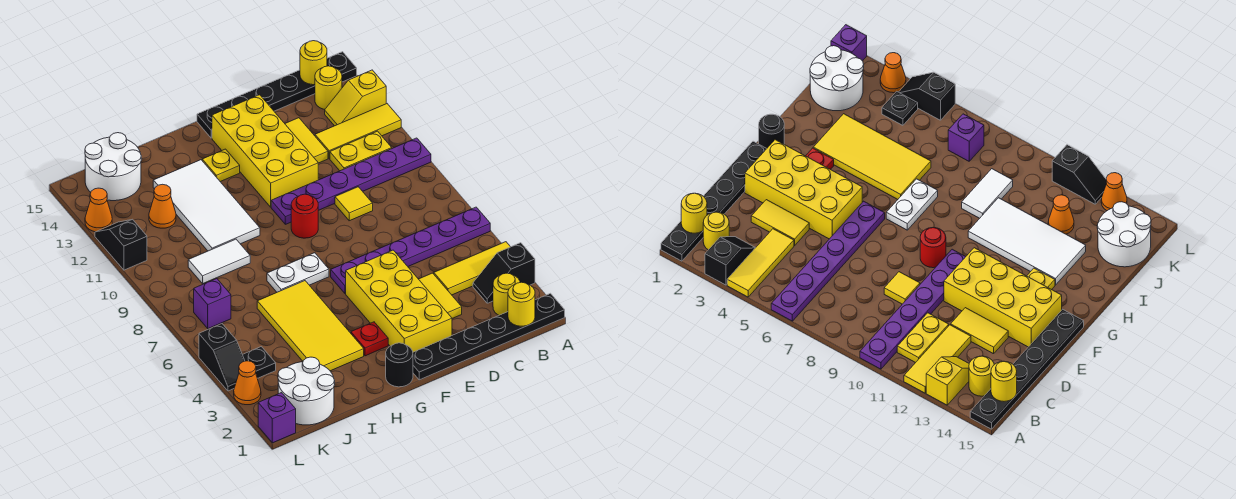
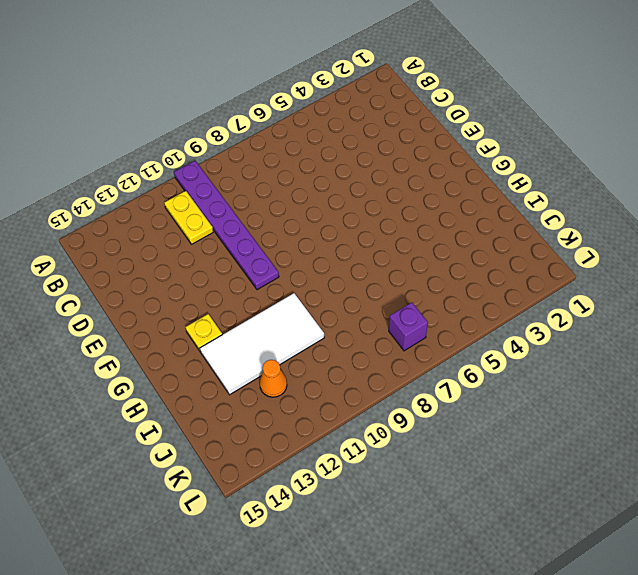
none -> black plate A1:F1 level 1
none -> black slope A3:B3 level 1 top A
none -> yellow tile A4:C4 level 1
none -> purple plate A6:F6 level 1

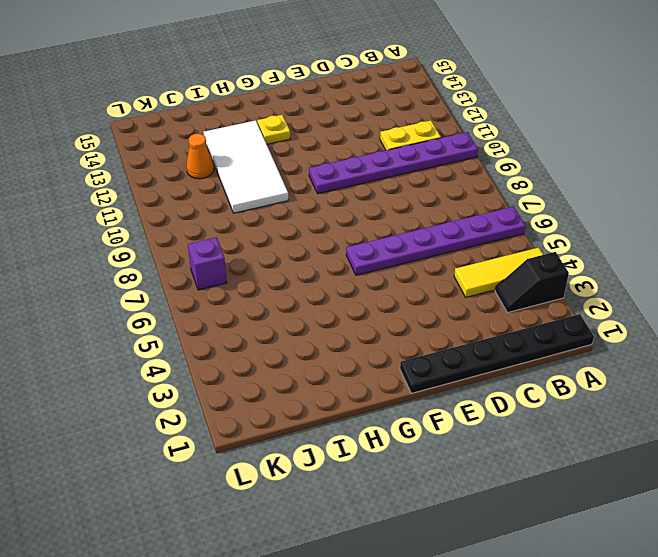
none -> yellow tile A12:C12 level 1
none -> yellow slope A13:B13 level 1 top A
none -> black plate A15:F15 level 1
none -> yellow round brick B2 level 1

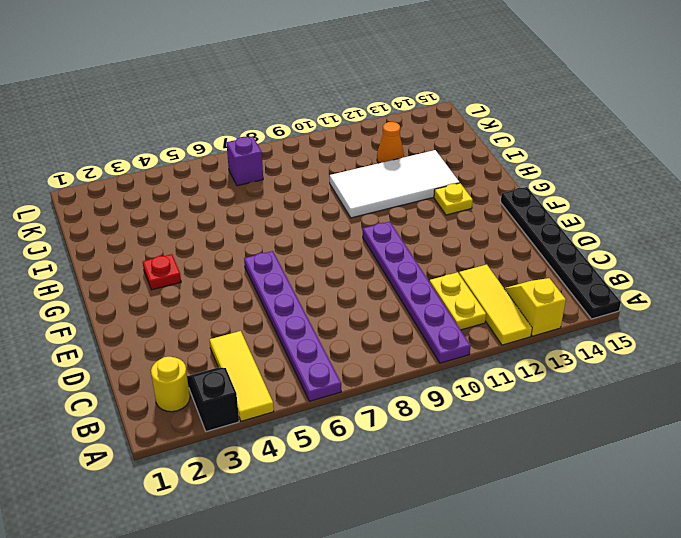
none -> black plate A1:F1 level 1
none -> yellow round brick B14 level 1
none -> yellow tile D3:D4 level 1
none -> yellow tile D9 level 1

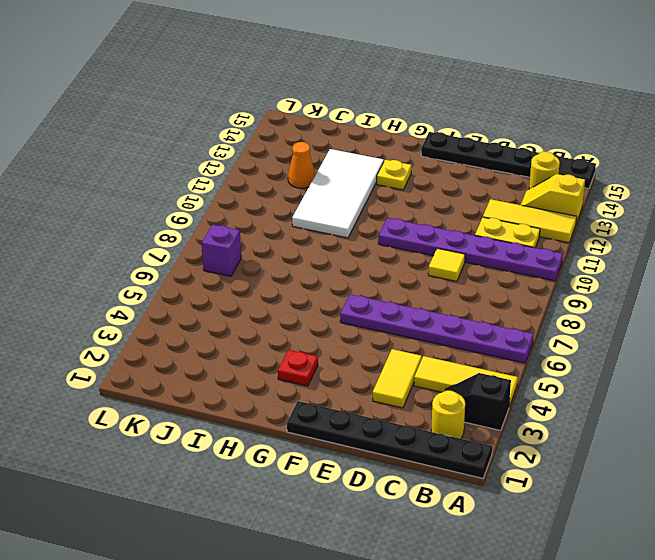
none -> yellow tile D12:D13 level 1
none -> yellow brick E2:F5 level 1
none -> yellow brick E11:F14 level 1
none -> red round brick F9 level 1

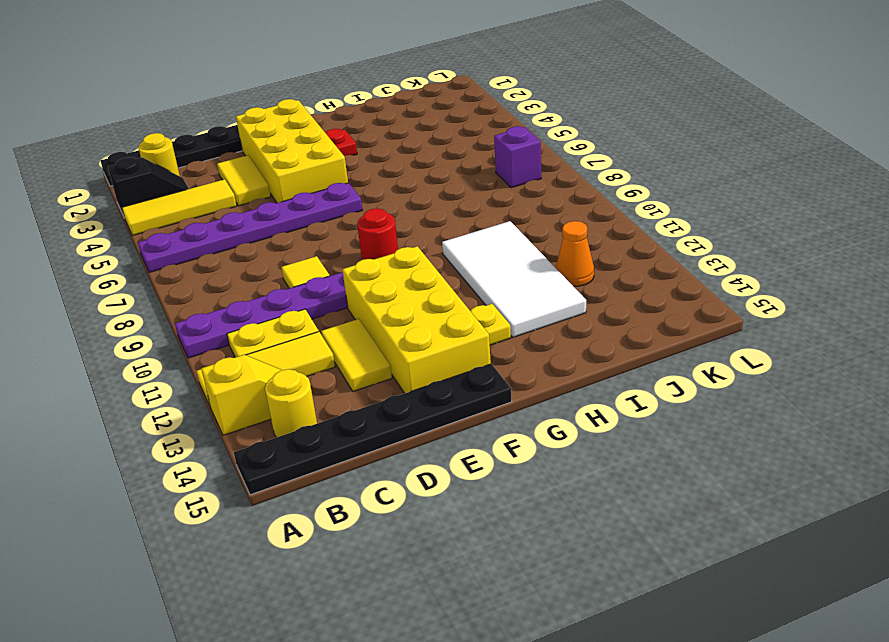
none -> black round brick G1 level 1
none -> white plate G7:H7 level 1
none -> yellow tile H3:I6 level 1
none -> white tile I9:J9 level 1

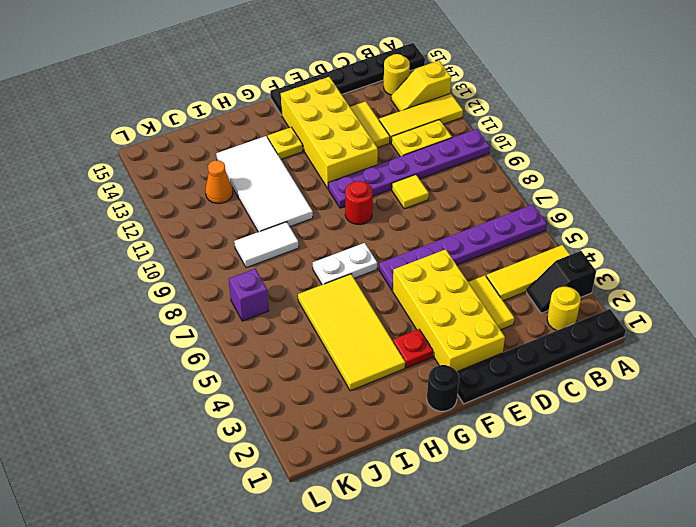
none -> white round brick J1:K2 level 1
none -> white round brick J14:K15 level 1
none -> black plate K4 level 1
none -> purple brick L1 level 1

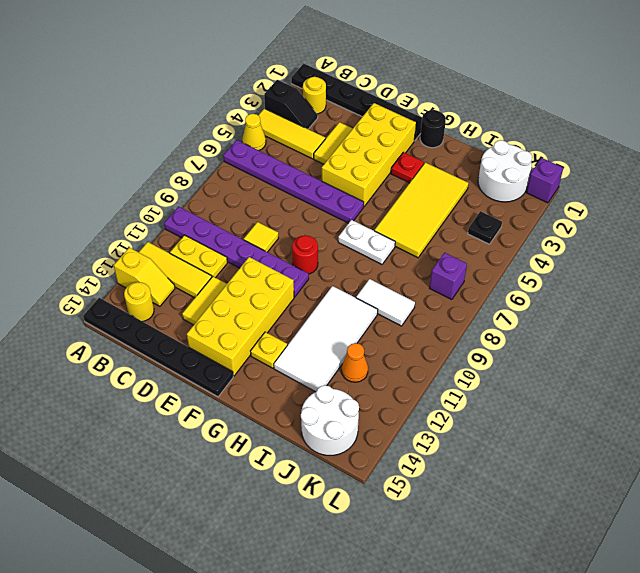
yellow cone A5 level 1 -> none
none -> orange cone L3 level 1
none -> black slope L4:L5 level 1 top 5
none -> black slope L11:L12 level 1 top 11
none -> orange cone L13 level 1

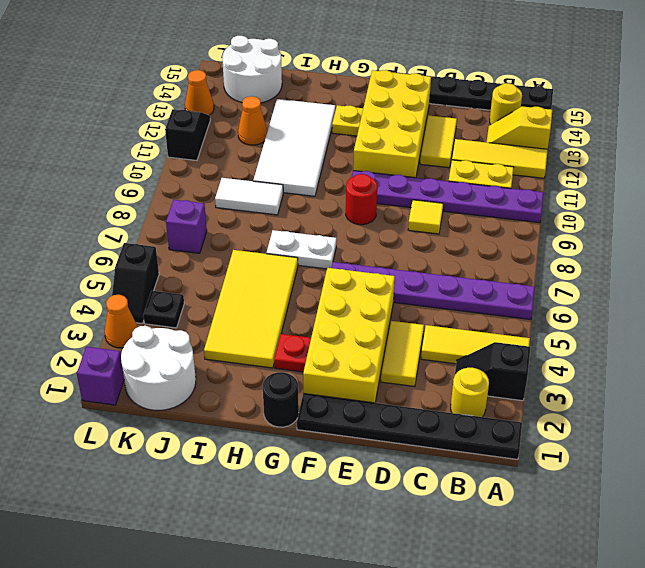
none -> yellow round brick B1 level 2
none -> yellow round brick B15 level 2

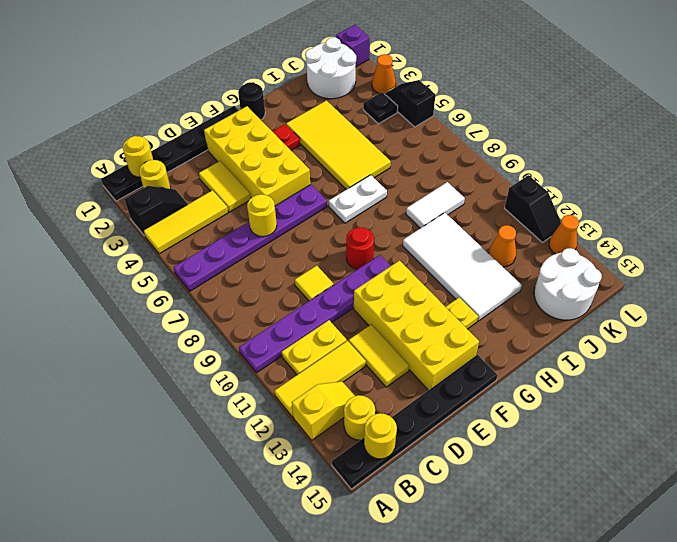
yellow round brick D6 level 2 -> none
none -> purple brick K7 level 1

